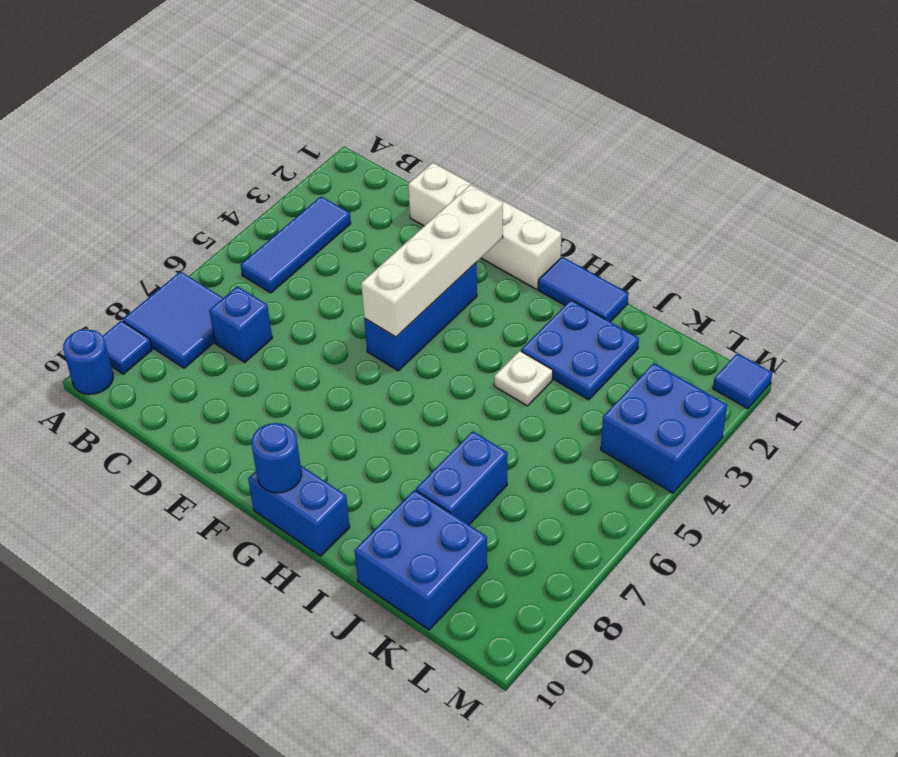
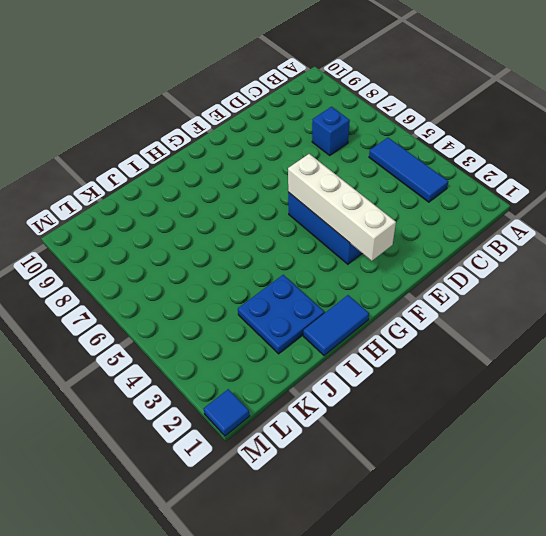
none -> blue tile A7:B8 level 1
none -> blue tile A9 level 1
none -> blue round brick A10 level 1

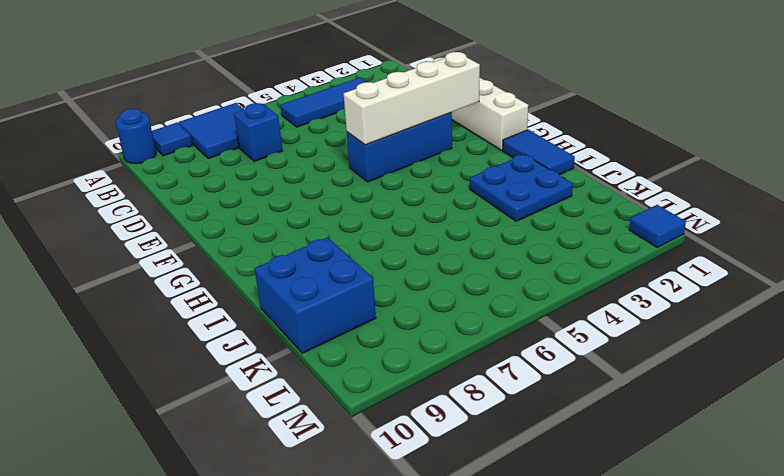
none -> blue brick G10:H10 level 1
none -> white plate I4 level 1
none -> blue brick J7:J8 level 1

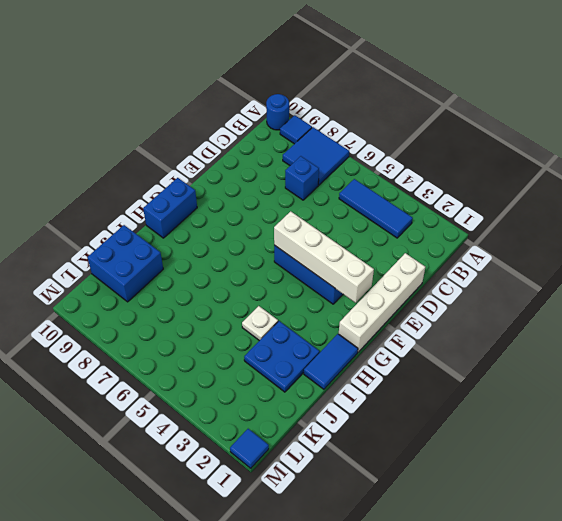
none -> blue brick J7:J8 level 1
none -> blue brick L3:M4 level 1
none -> blue round brick G10 level 2

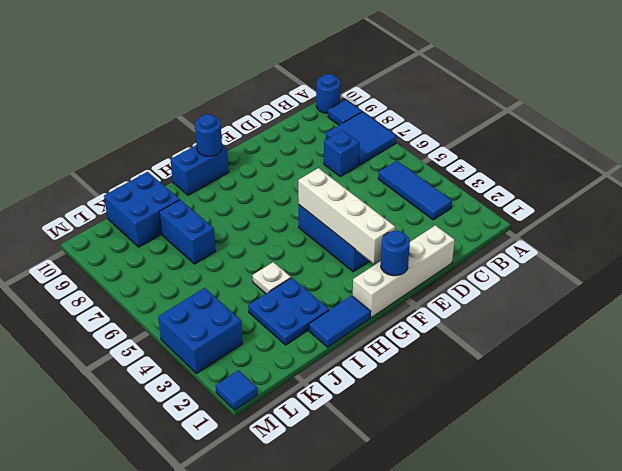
blue round brick F1 level 2 -> none

